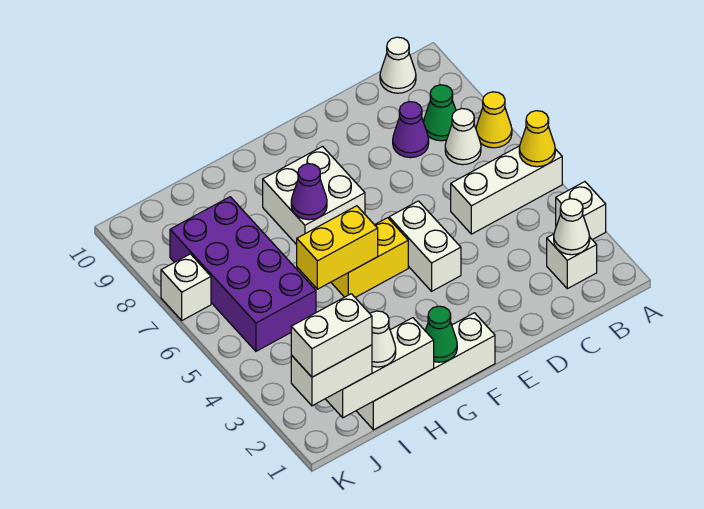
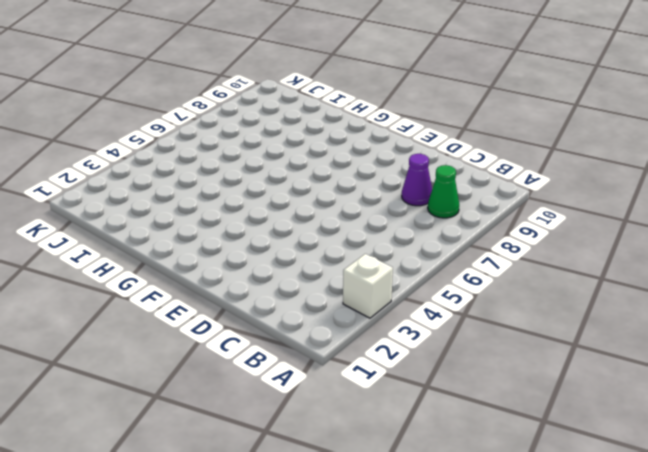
none -> white brick A5:C5 level 1
none -> yellow cone A7 level 1
none -> white brick B2 level 1

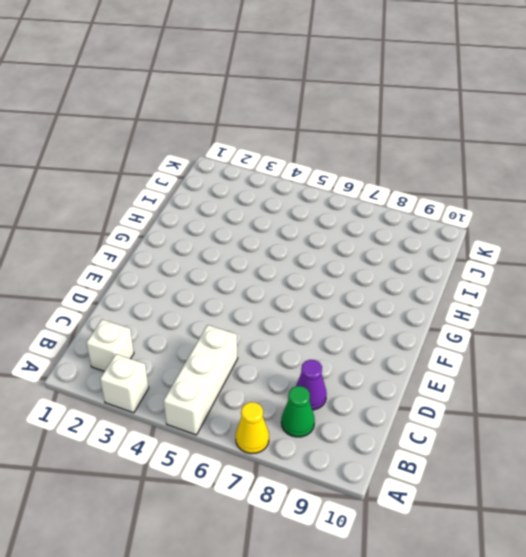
none -> white cone B7 level 1
none -> white cone B10 level 1
none -> white brick E4:E5 level 1

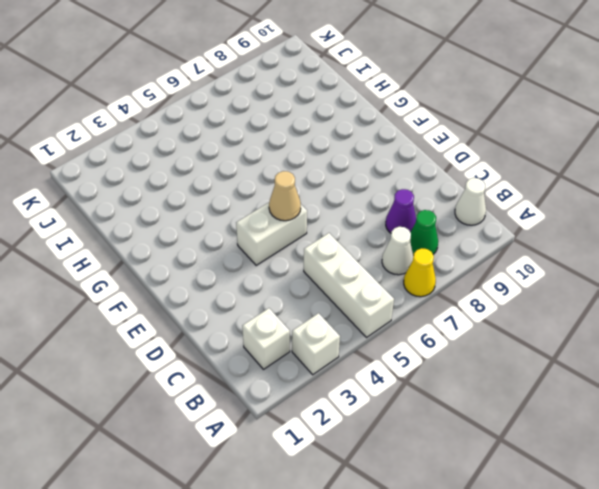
tan cone E5 level 2 -> none
none -> white brick F1:I1 level 1
none -> yellow brick F5:G5 level 1
none -> white brick F7:G8 level 1

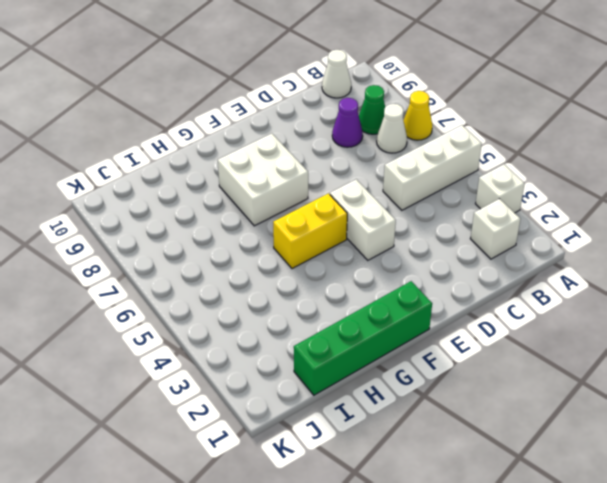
green brick F1:I1 level 1 -> white brick F1:I1 level 1
none -> purple brick I5:J8 level 1
none -> white brick K7 level 1
none -> yellow cone A5 level 2

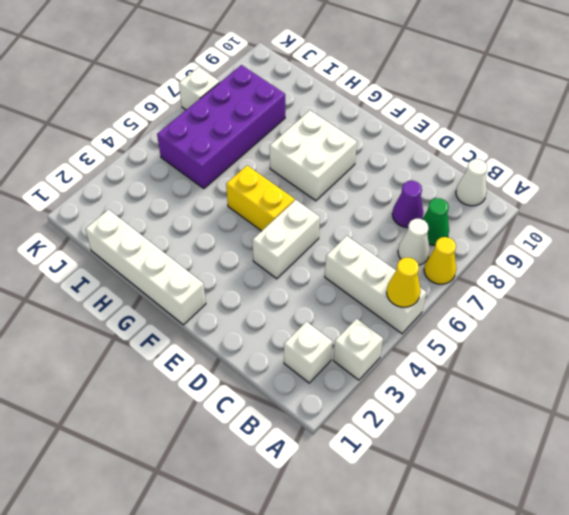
none -> white cone B2 level 2
none -> green cone G1 level 2
none -> yellow brick G5:H5 level 2

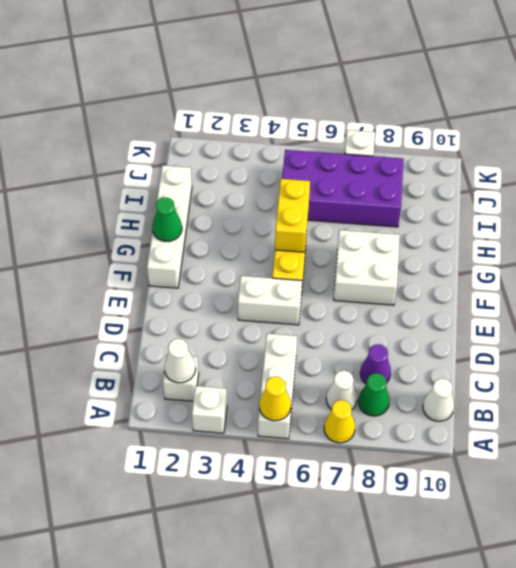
none -> purple cone G7 level 2
none -> white brick H1:J1 level 2
none -> white cone I1 level 3

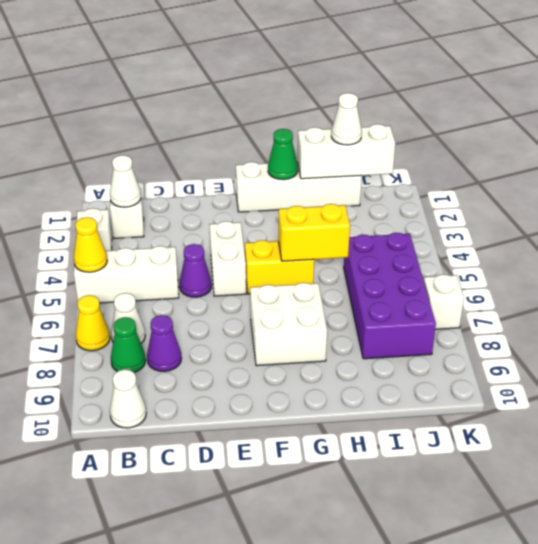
purple cone D5 level 1 -> purple cone G7 level 2
none -> white brick J1:K1 level 3
none -> white brick J1:K1 level 4

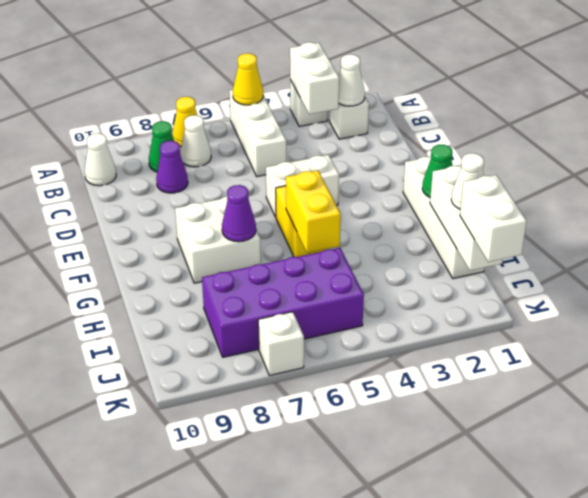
white brick A3:B3 level 2 -> white brick J1:K1 level 4

